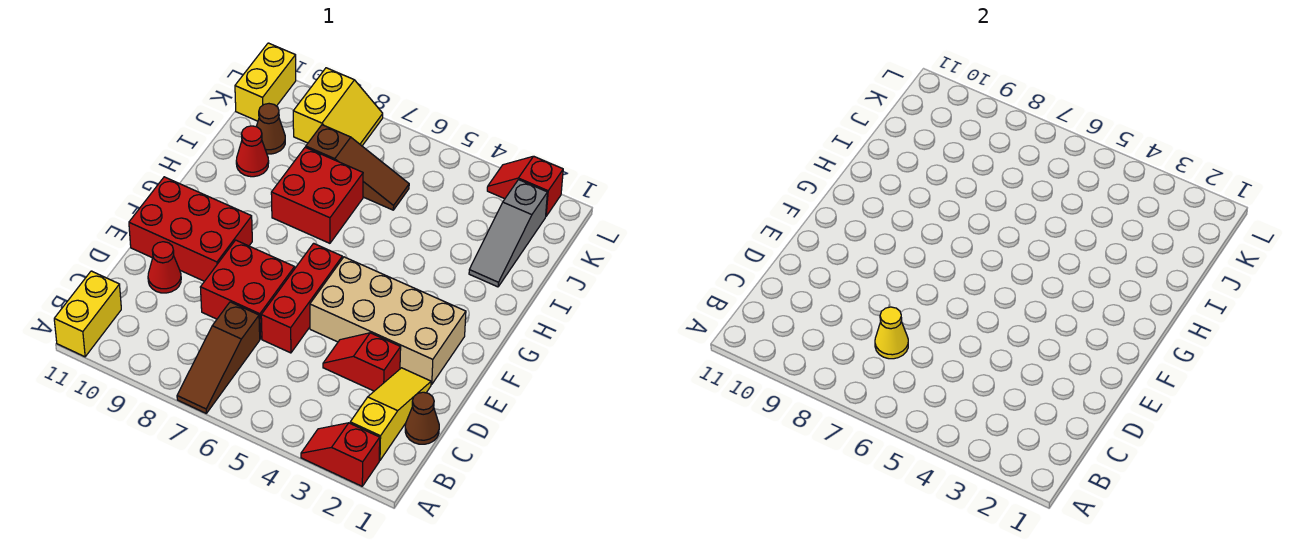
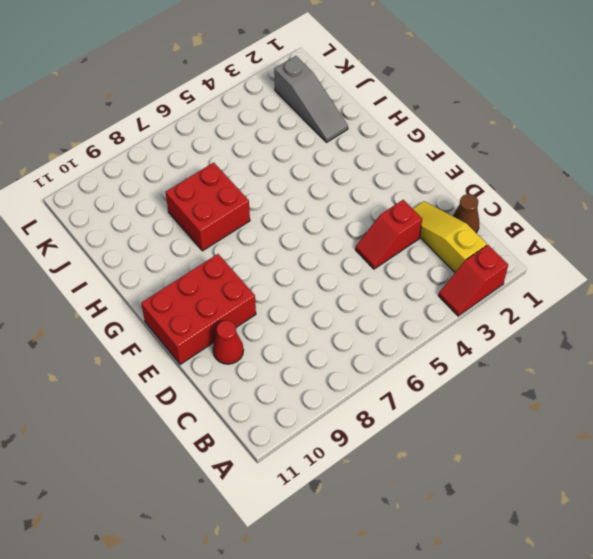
none -> brown slope A7:C7 level 1 top C
none -> yellow brick A11:B11 level 1
none -> red brick D6:F6 level 1

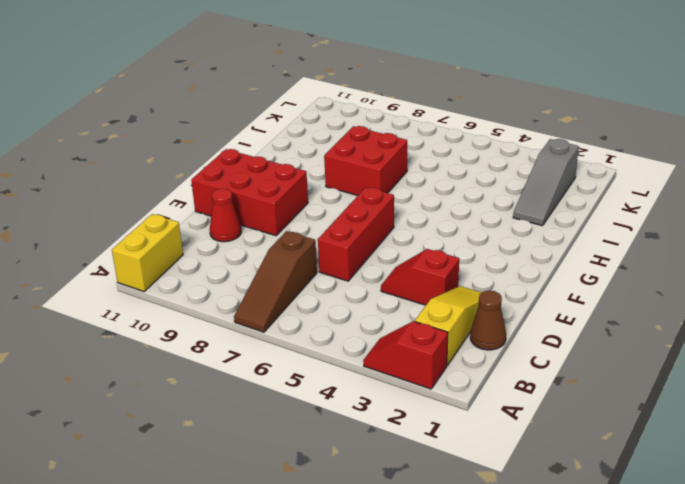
none -> red brick D7:E8 level 1
none -> tan brick E2:F5 level 1
none -> red cone I10 level 1

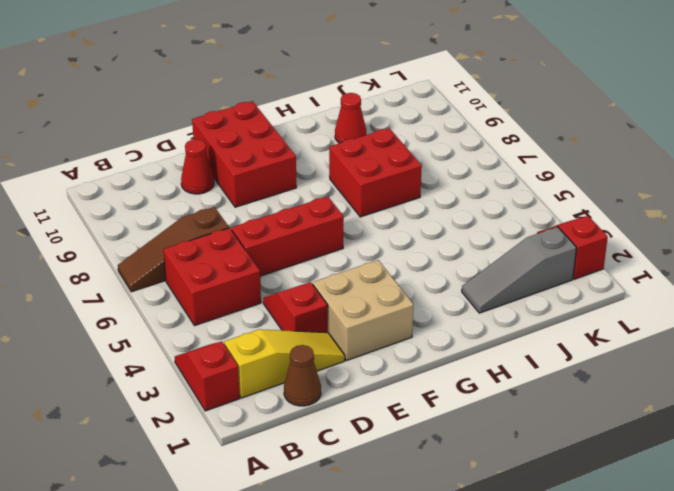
red brick B5:C6 level 1 -> red brick D7:E8 level 1
tan brick E2:F3 level 1 -> tan brick E2:F5 level 1
none -> yellow brick A11:B11 level 1
none -> brown slope J6:J8 level 1 top 8
none -> brown cone J10 level 1

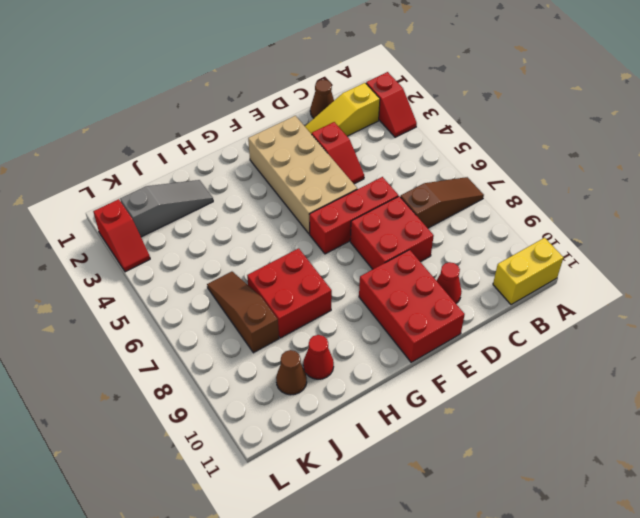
none -> yellow slope K8:L9 level 1 top 9
none -> yellow brick K11:L11 level 1
none -> yellow cone C7 level 2

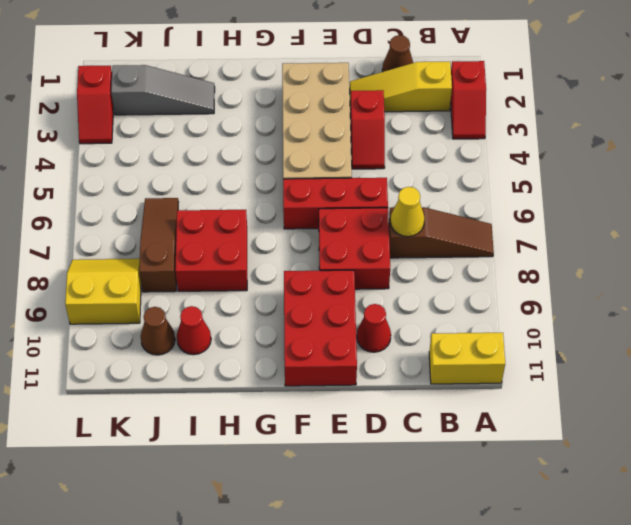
none -> yellow brick K11:L11 level 1

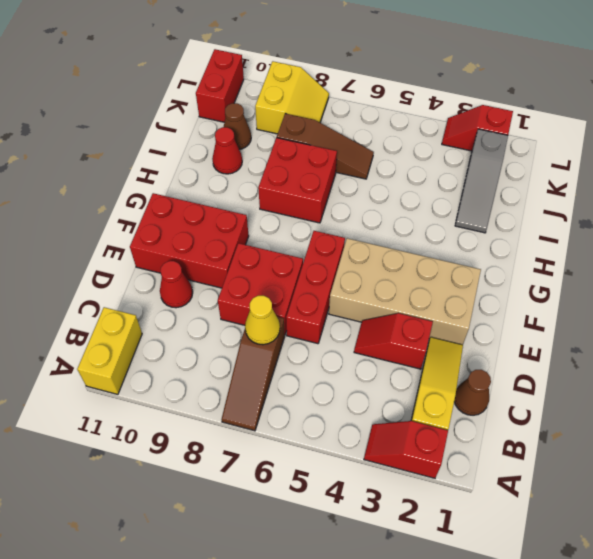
red brick K11:L11 level 1 -> yellow brick K11:L11 level 1

